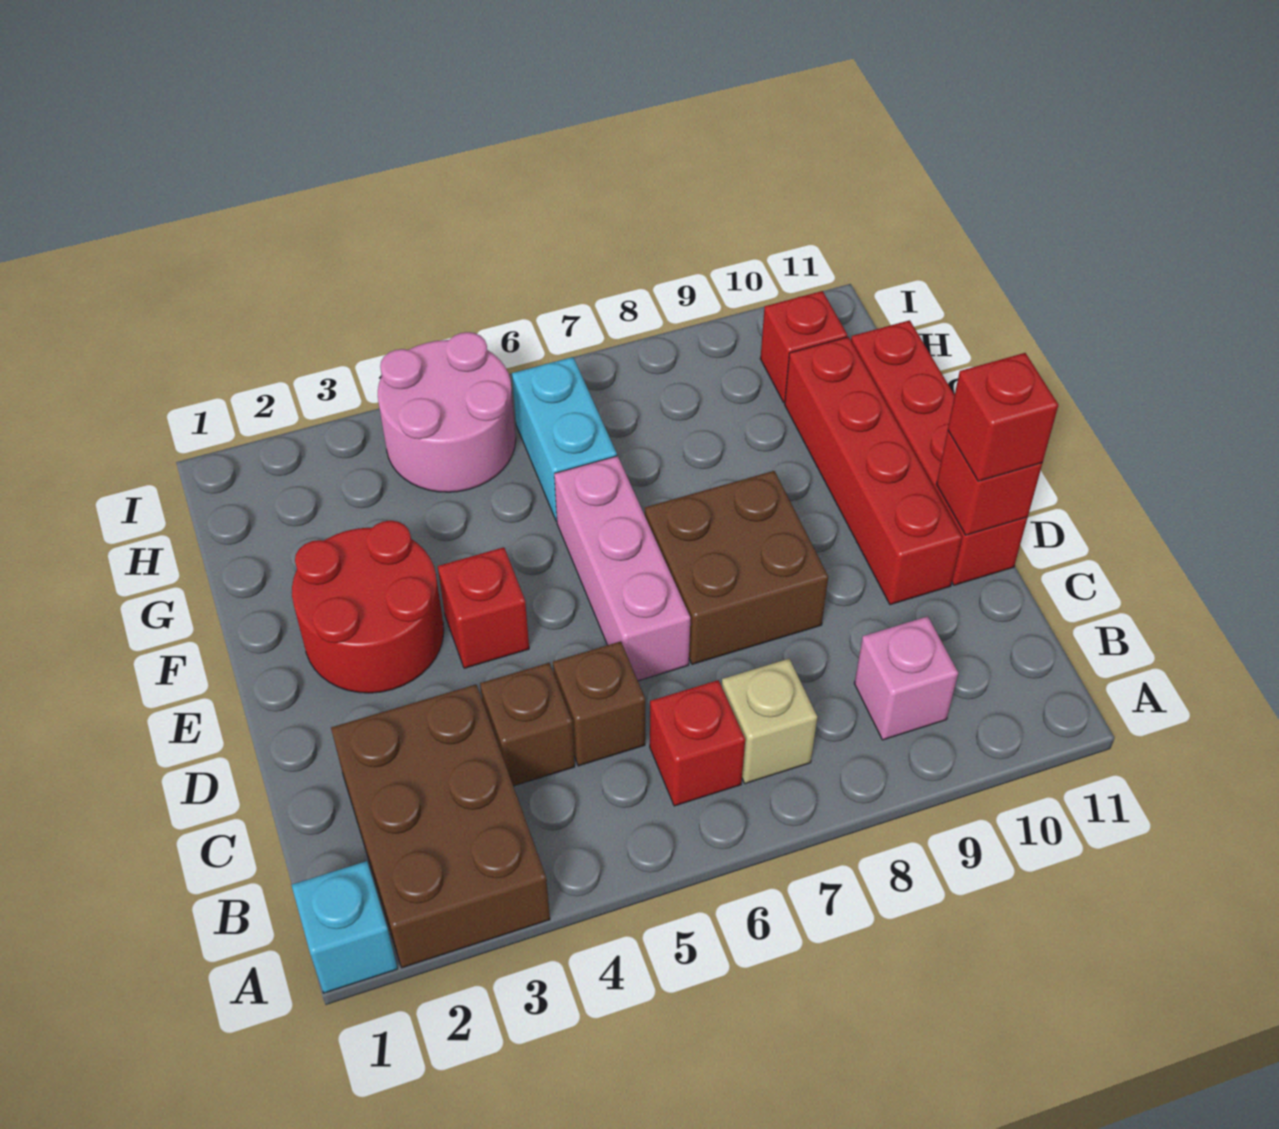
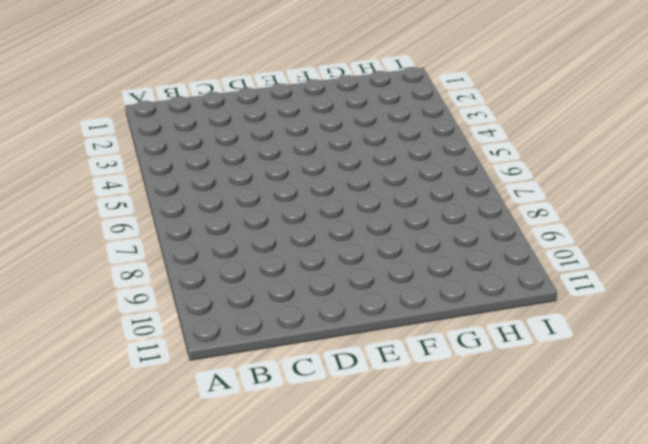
none -> cyan brick A1 level 1
none -> brown brick A2:C3 level 1
none -> red brick B6 level 1

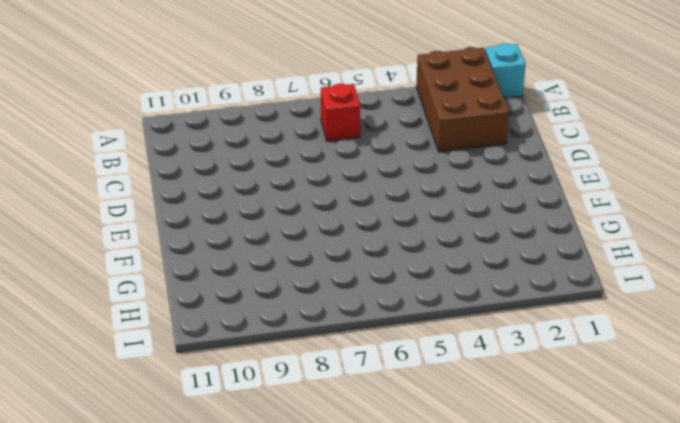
none -> tan brick B7 level 1
none -> pink brick B9 level 1
none -> brown brick C4 level 1

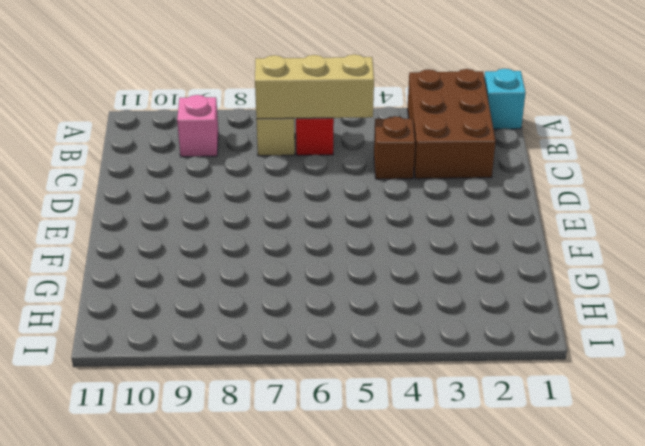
tan brick B5:B7 level 2 -> none
none -> brown brick C5 level 1
none -> pink brick D6:F6 level 1
none -> brown brick D7:E8 level 1

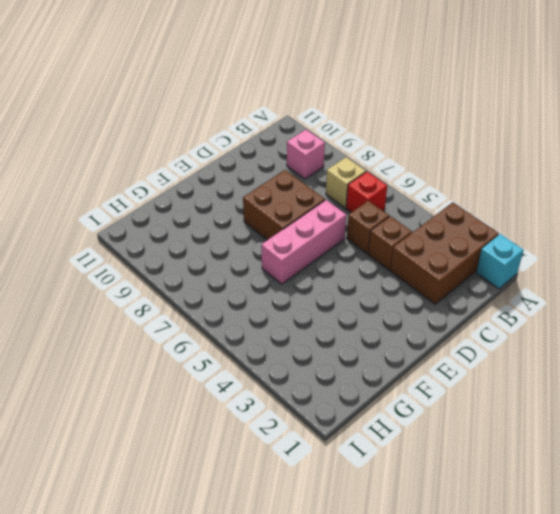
none -> red brick D10:G10 level 1
none -> red brick D11:G11 level 1
none -> red round brick E2:F3 level 1

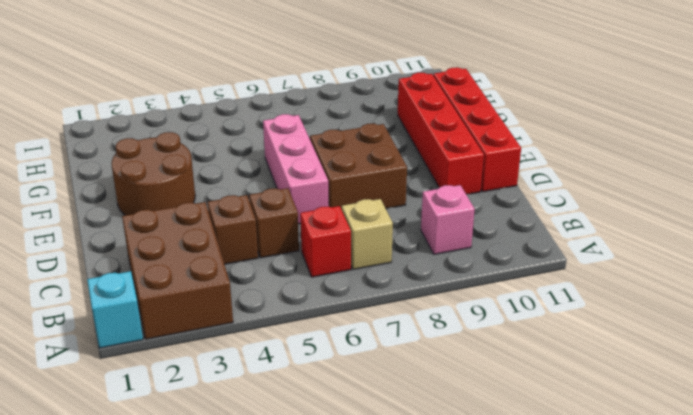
brown round brick E2:F3 level 1 -> red round brick E2:F3 level 1
none -> red brick E4 level 1
none -> cyan brick G6:H6 level 1
none -> pink round brick H4:I5 level 1

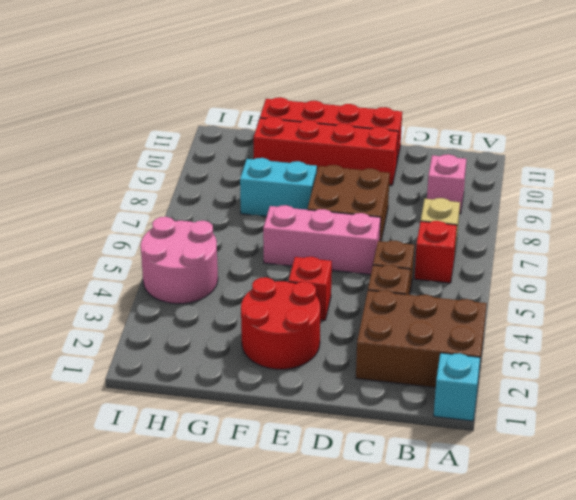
cyan brick F8:G8 level 1 -> cyan brick G6:H6 level 1
none -> red brick H10 level 1
none -> red brick D11 level 2
none -> red brick D11 level 3

